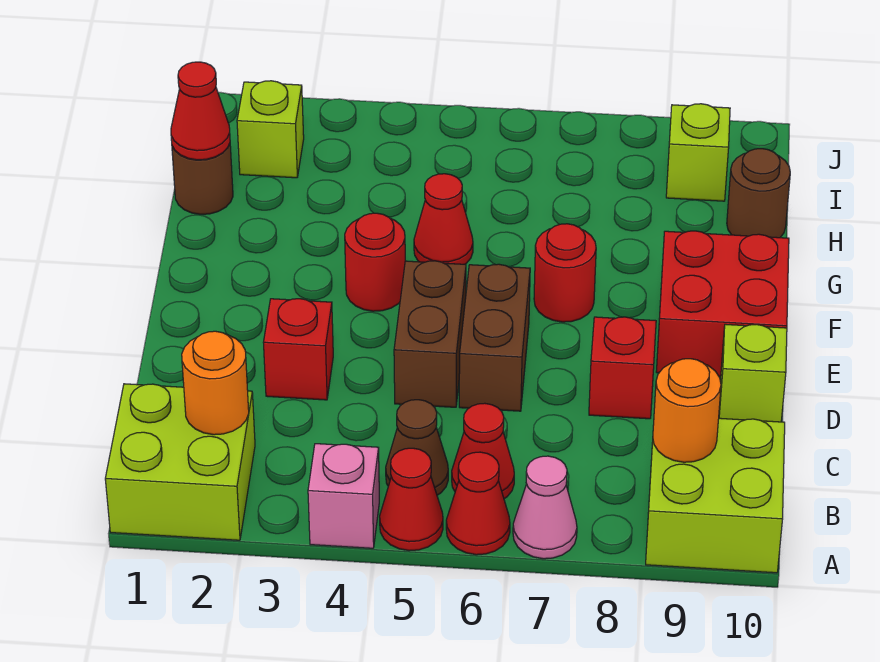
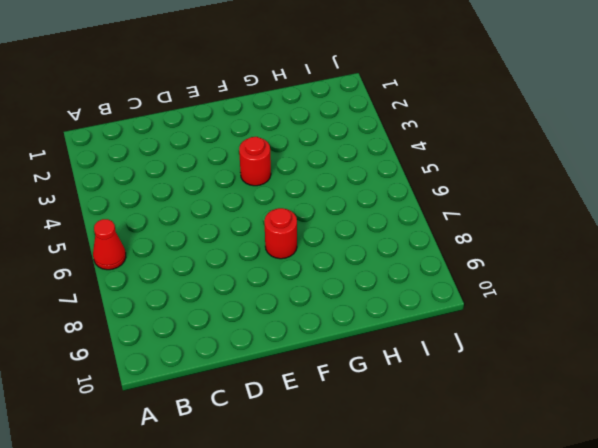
none -> lime brick A1:B2 level 1
none -> pink brick A4 level 1
none -> red cone A5 level 1

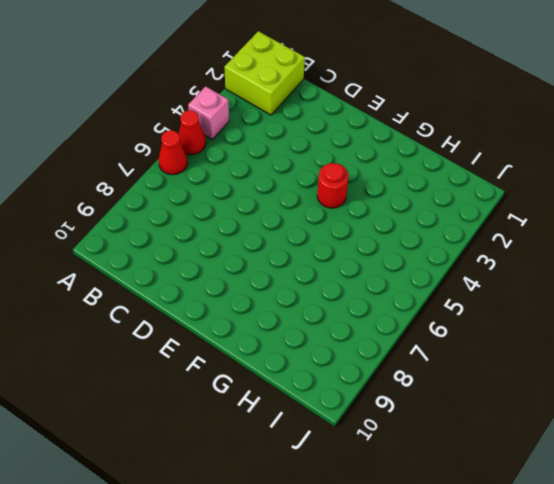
none -> pink cone A7 level 1
none -> lime brick A9:B10 level 1
none -> brown cone B5 level 1

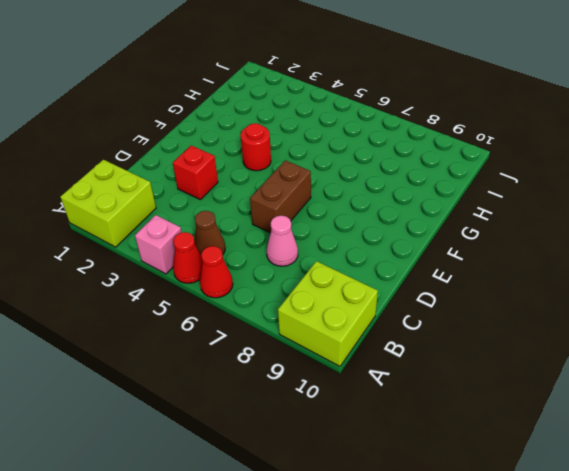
pink cone C7 level 1 -> pink cone A7 level 1
none -> red cone B6 level 1
none -> brown brick D5:E5 level 1
none -> red brick D8 level 1

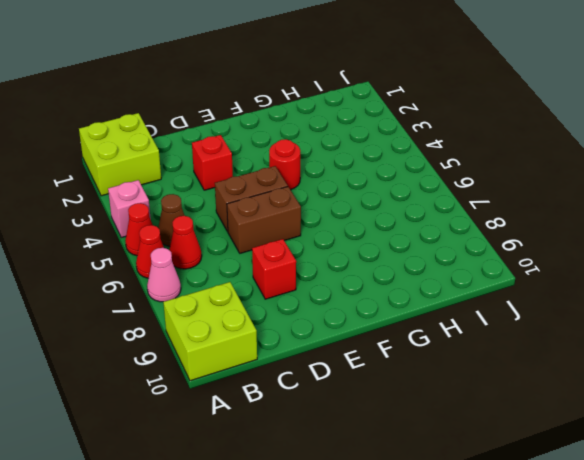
none -> lime brick D10 level 1
none -> red brick E9:F10 level 1
none -> red round brick F7 level 1

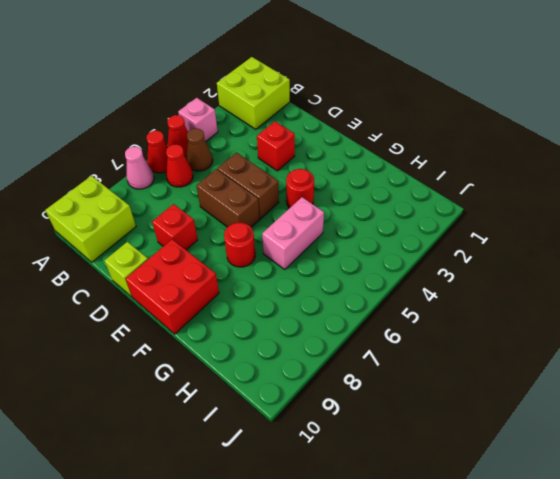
pink brick G5:G6 level 1 -> red cone G5 level 1
none -> brown round brick H1 level 1
none -> brown round brick H10 level 1
none -> lime brick I2 level 1

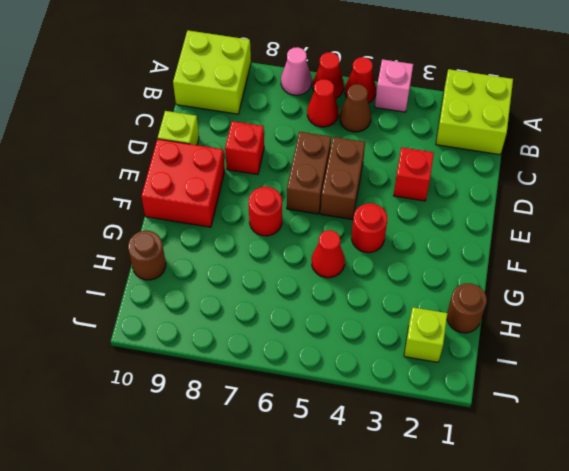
none -> lime brick I9 level 1
none -> orange round brick B2 level 2
none -> orange round brick B9 level 2

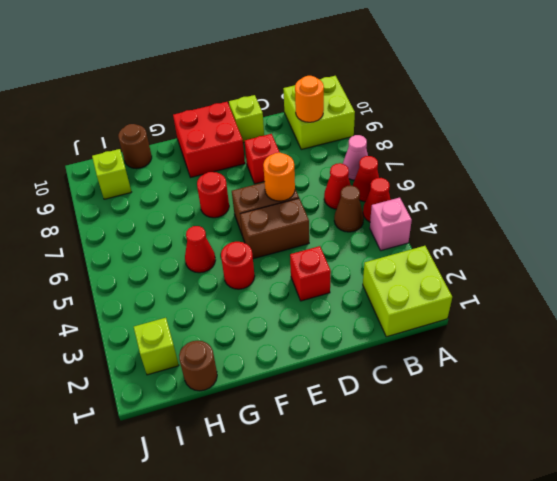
orange round brick D6 level 2 -> orange round brick B2 level 2
none -> red cone H1 level 2

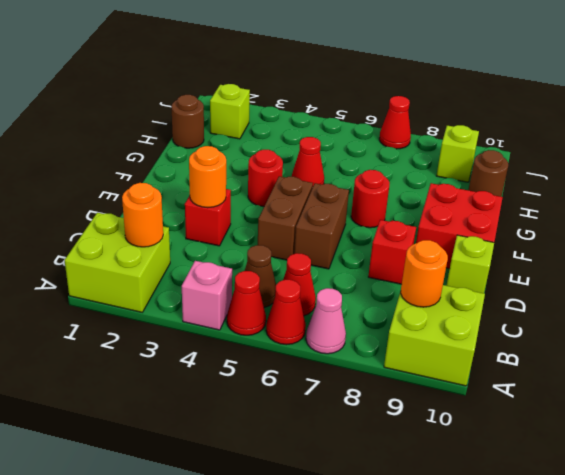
orange round brick D3 level 2 -> none
red cone J7 level 1 -> red cone H1 level 2

